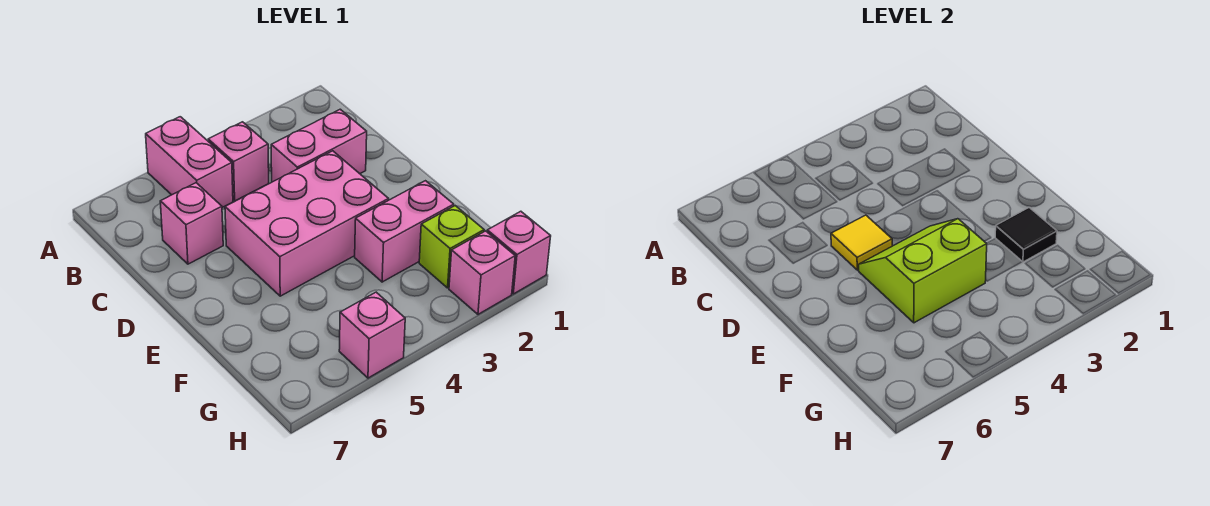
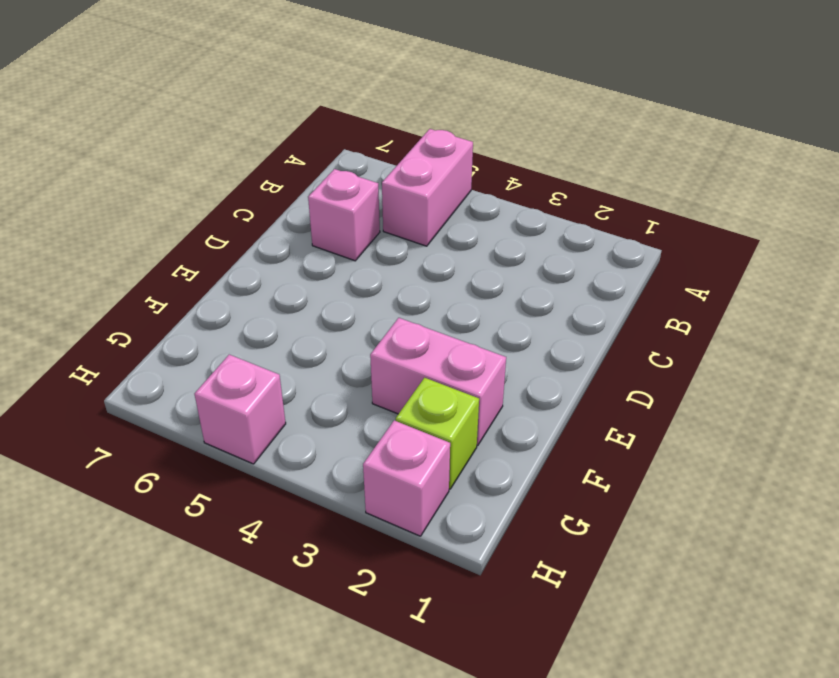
none -> pink brick B4 level 1
none -> pink brick C2:C3 level 1
none -> pink brick D3:E5 level 1

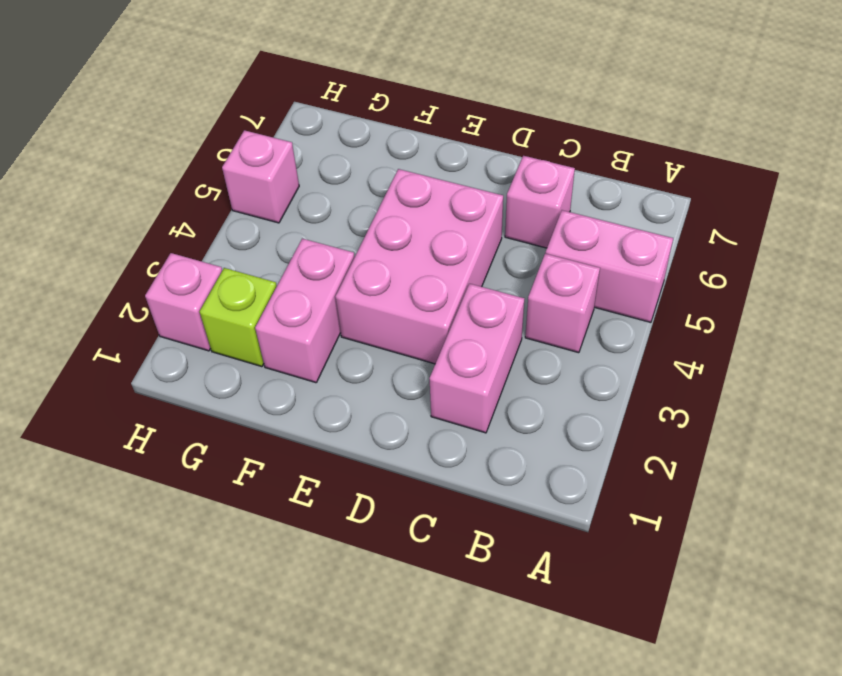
none -> pink brick H1 level 1
none -> yellow tile D5 level 2
none -> lime slope E4:F5 level 2 top F

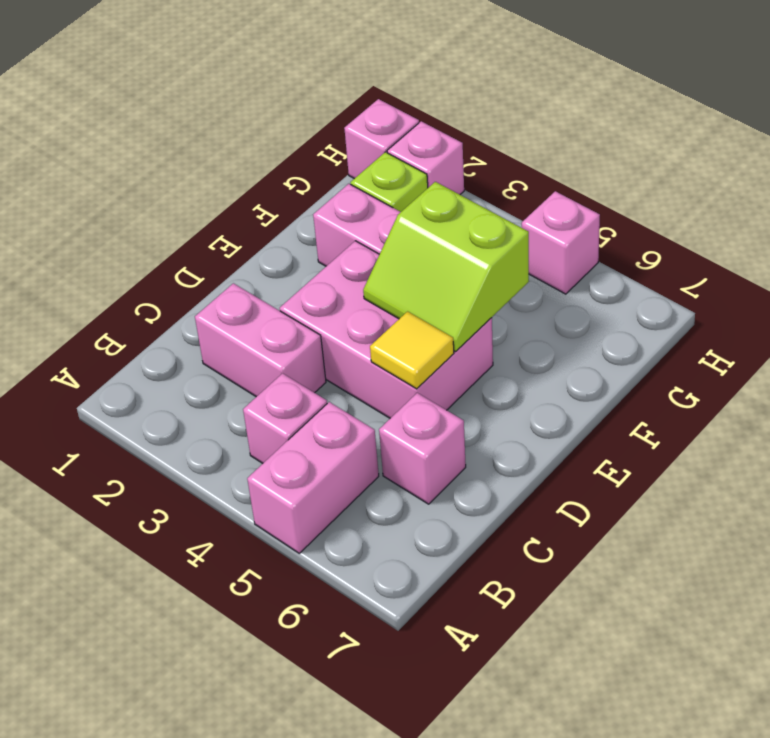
none -> black tile F2 level 2

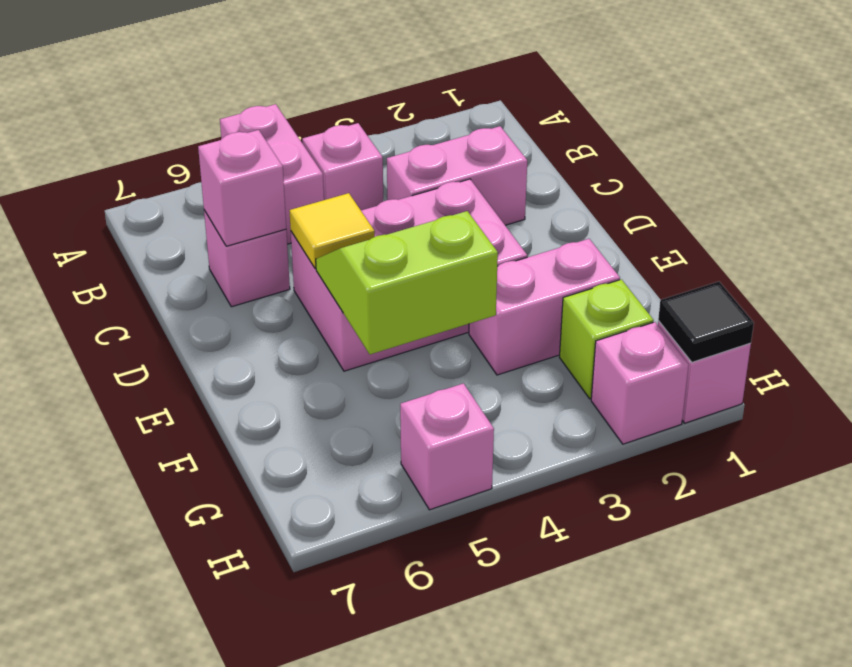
pink brick C6 level 2 -> none
black tile H1 level 2 -> black tile F2 level 2

